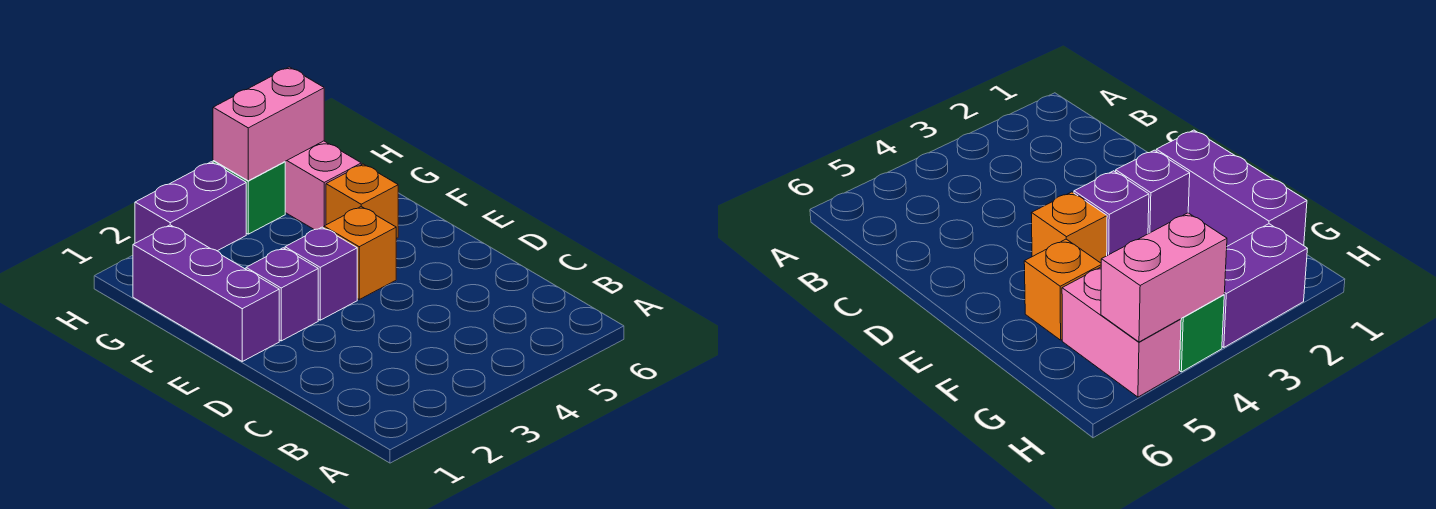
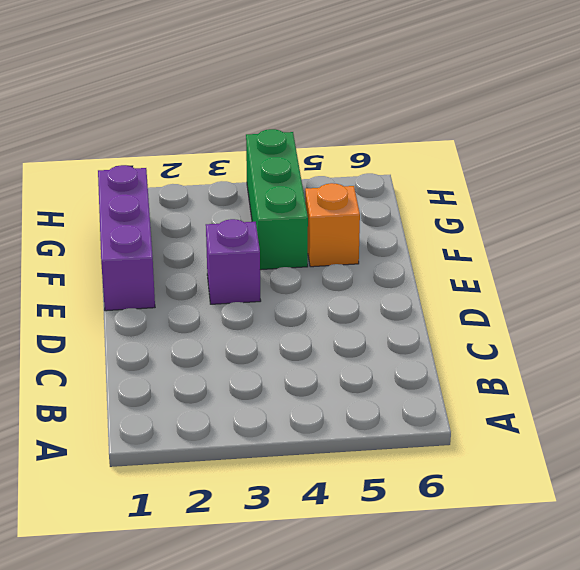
green brick F4:H4 level 1 -> green brick H4 level 1
none -> purple brick E2 level 1
none -> orange brick E4 level 1

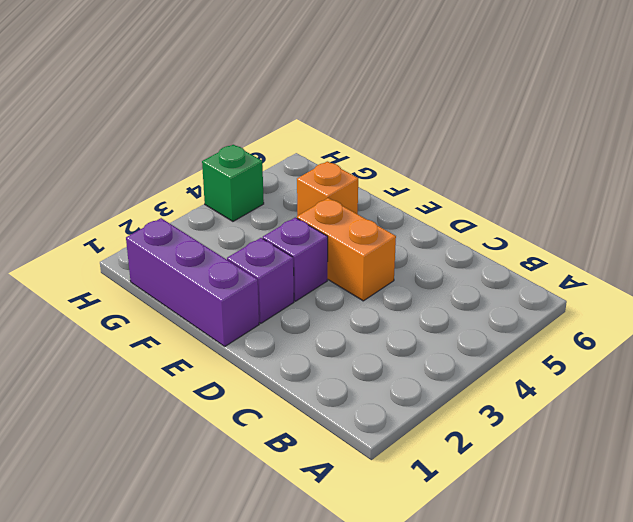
orange brick D4:E4 level 1 -> orange brick E4 level 1
none -> pink brick G5:H5 level 1
none -> purple brick H2:H3 level 1

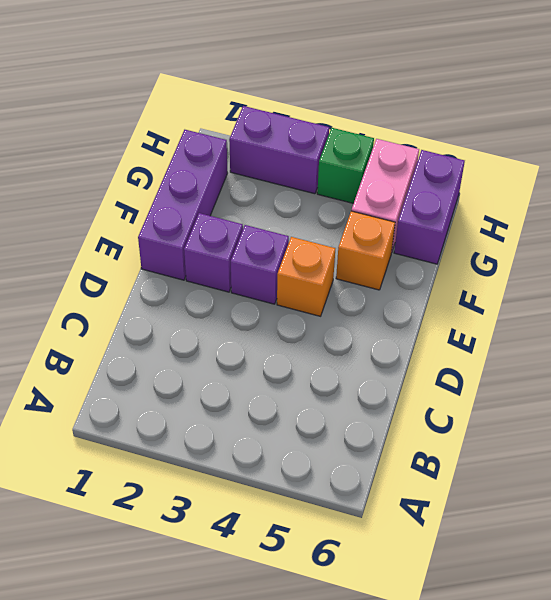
purple brick G6:H6 level 1 -> none
none -> pink brick H4:H5 level 2

